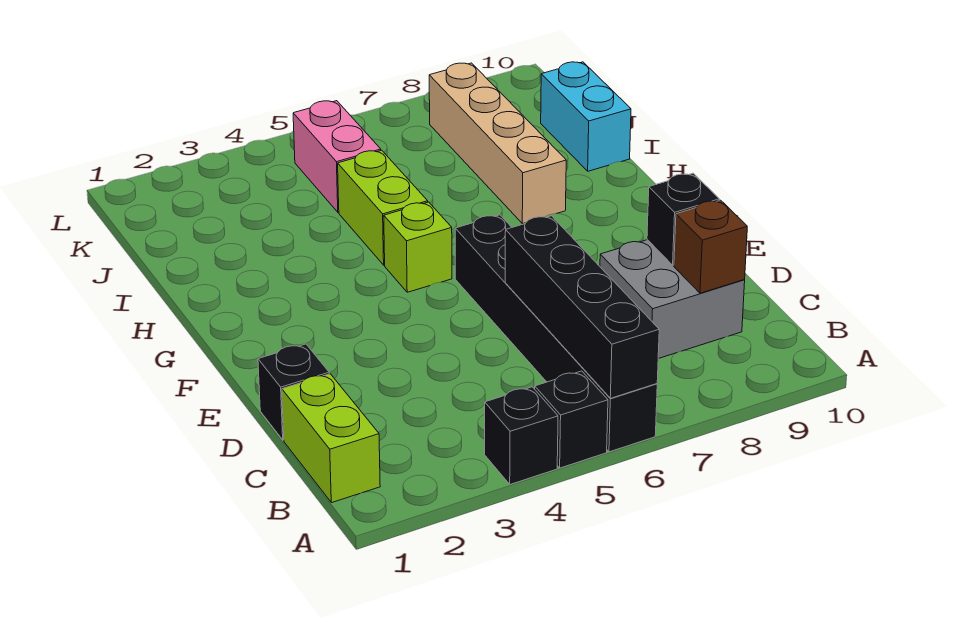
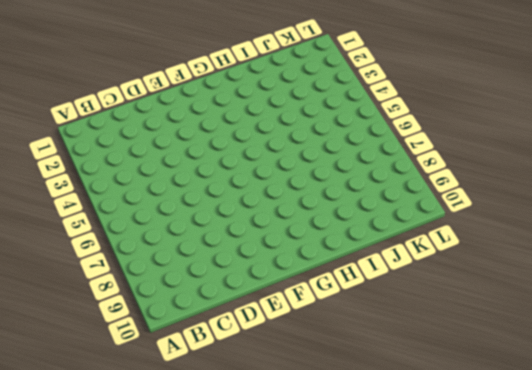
none -> black brick A4 level 1
none -> black brick A5 level 1
none -> black brick A6:F6 level 1

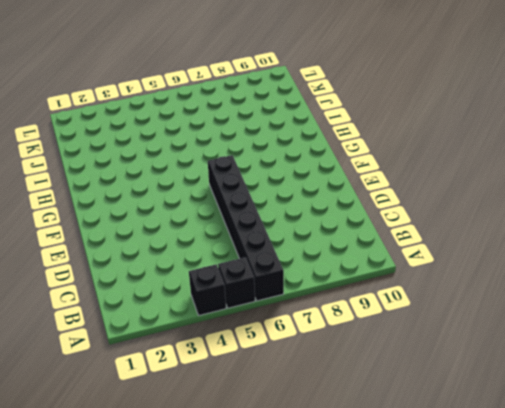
none -> lime brick B1:C1 level 1
none -> grey brick C8:D9 level 1
none -> black brick D1 level 1

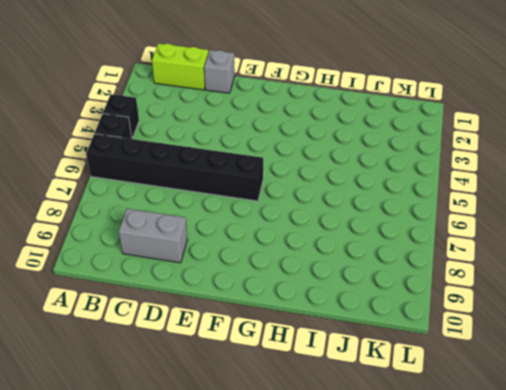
grey brick C9:D9 level 1 -> grey brick C8:D9 level 1
grey brick D1 level 1 -> black brick D1 level 1
none -> lime brick G5 level 1
none -> lime brick H5:I5 level 1
none -> tan brick H8:K8 level 1

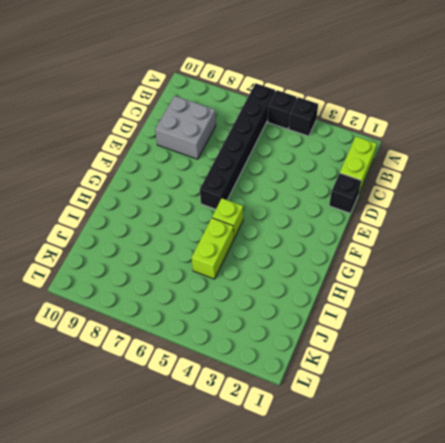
none -> tan brick H8:K8 level 1
none -> cyan brick I10:J10 level 1
none -> pink brick J5:K5 level 1

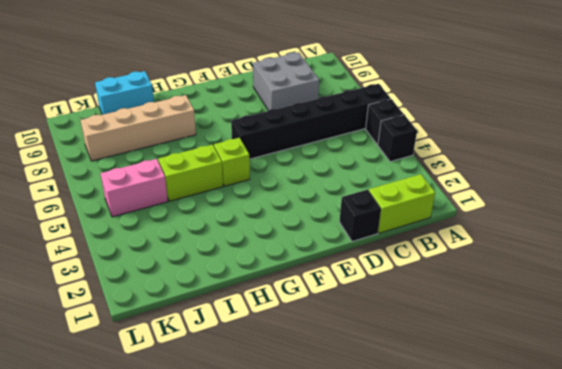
none -> black brick A6:D6 level 2
none -> brown brick C9 level 2
none -> black brick D9 level 2

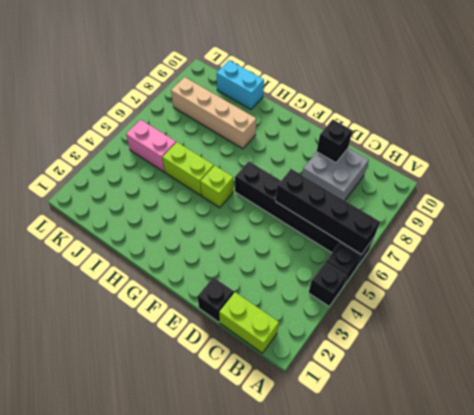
none -> brown brick C9 level 2

